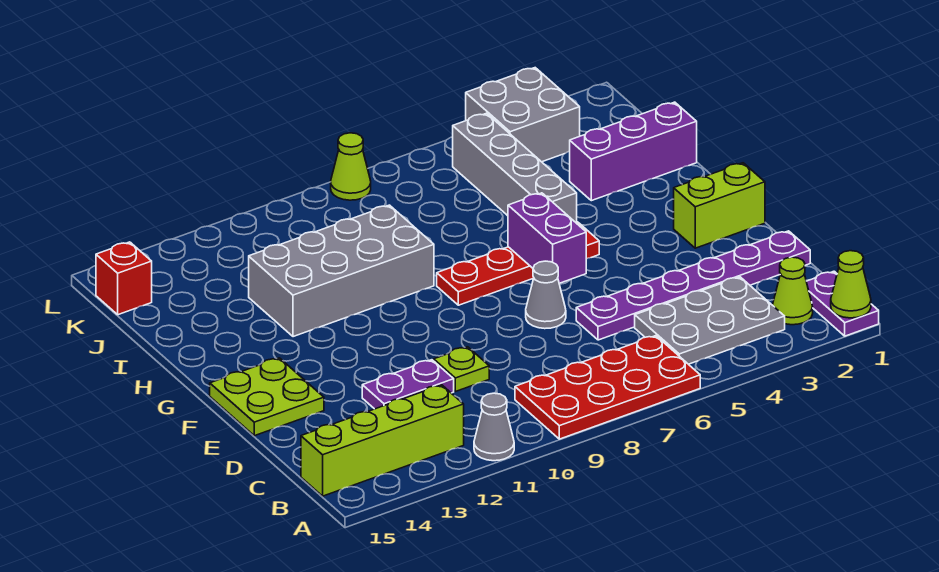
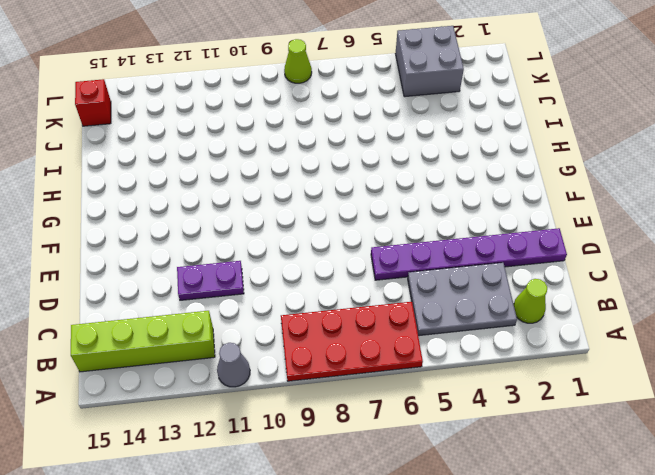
none -> purple plate A1:B1 level 1
none -> lime plate D10 level 1
none -> grey cone E7 level 1

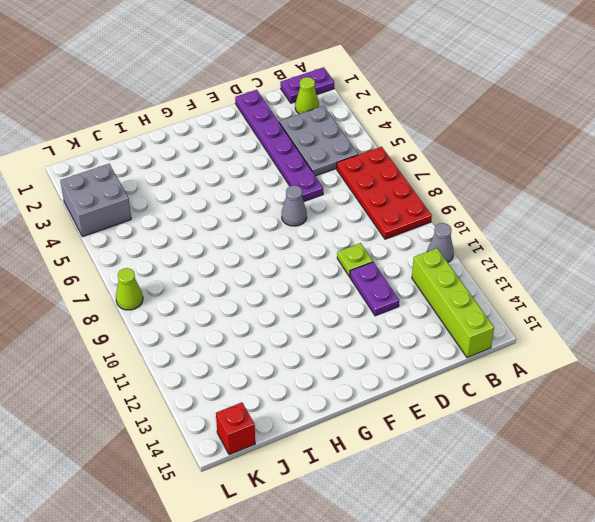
none -> lime plate E14:F15 level 1
none -> lime brick F1:F2 level 1
none -> red plate G5:G8 level 1

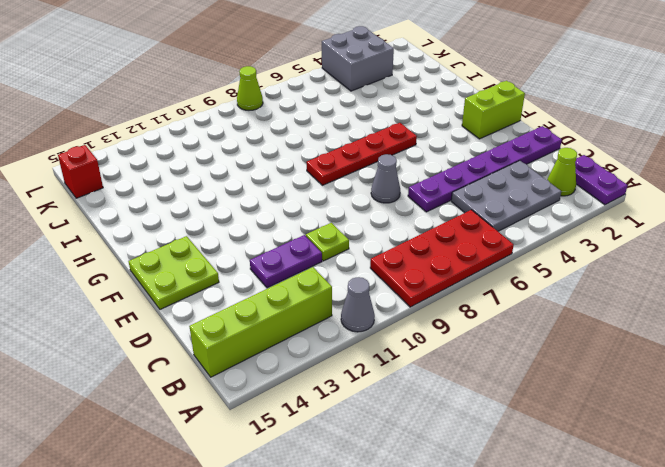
none -> grey brick H5:K5 level 1
none -> grey brick H9:I12 level 1
none -> purple brick I1:I3 level 1

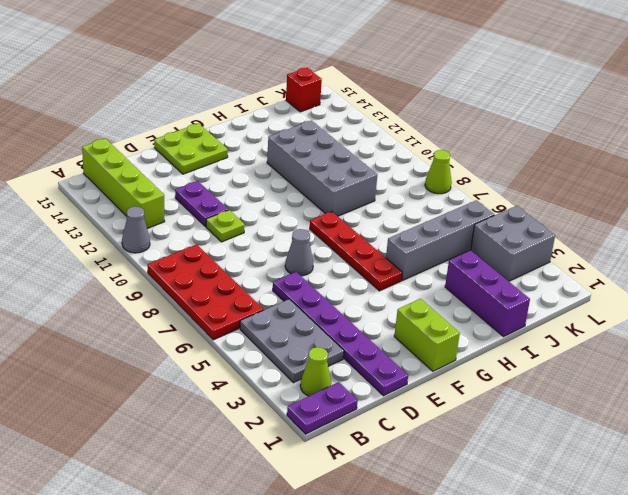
none -> lime cone A1 level 2
none -> purple brick F6:G6 level 2

